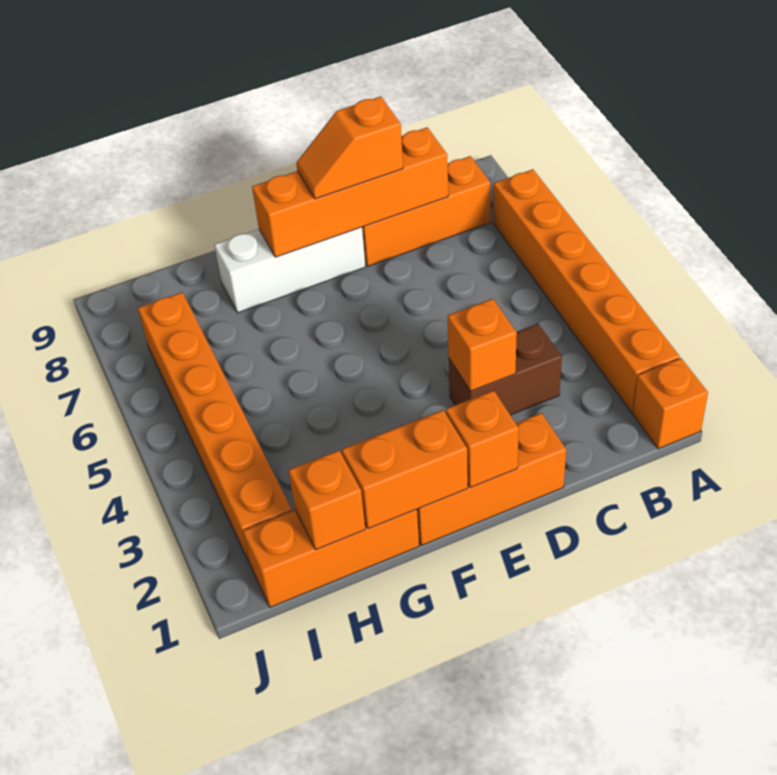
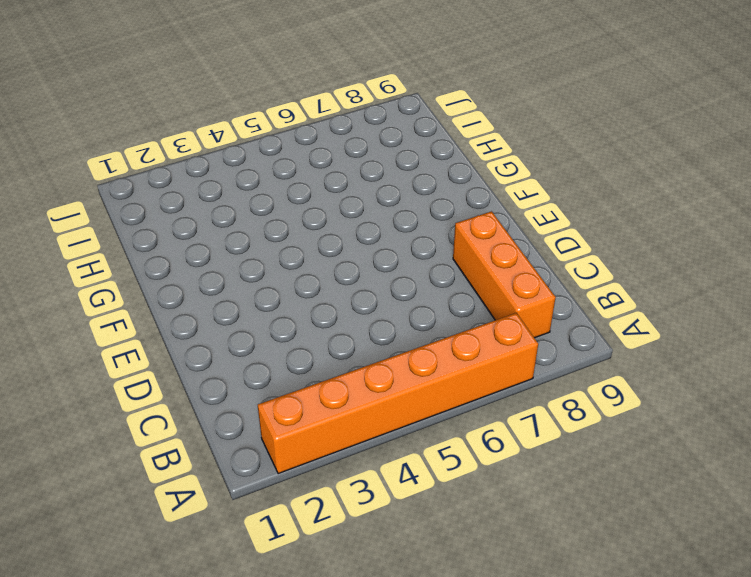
none -> orange brick A1 level 1
none -> brown brick C3:D3 level 1
none -> orange brick D1:F1 level 1

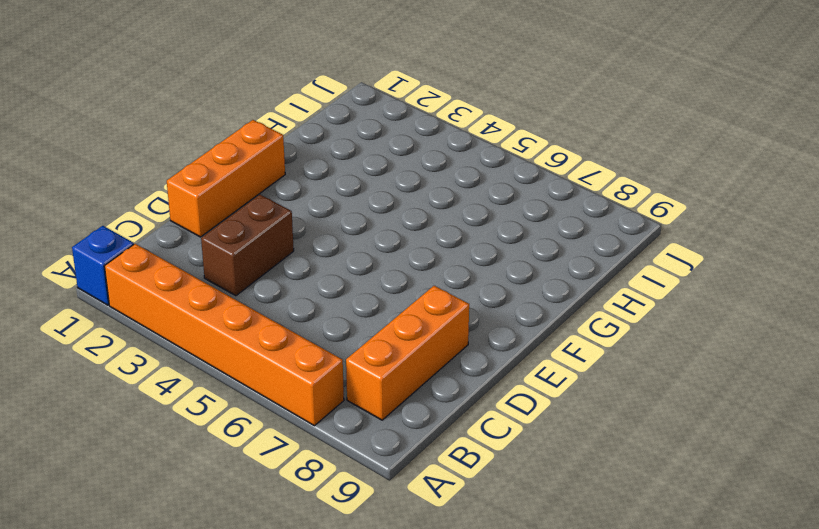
blue brick A1 level 1 -> orange brick A1 level 1
none -> white brick E8:G8 level 1
none -> orange brick G1:I1 level 1
none -> orange brick I2:I7 level 1

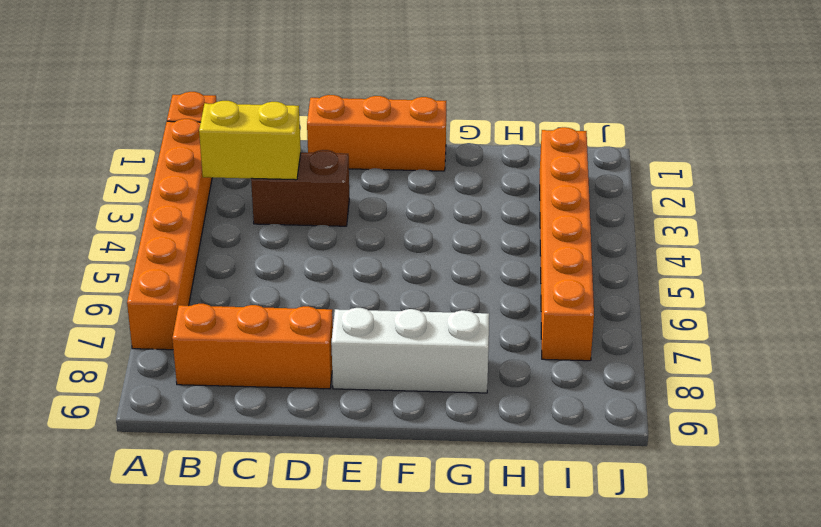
yellow brick B3:C3 level 2 -> none
none -> orange brick G1:I1 level 1
none -> orange brick C8:F8 level 2
none -> orange brick D3 level 2

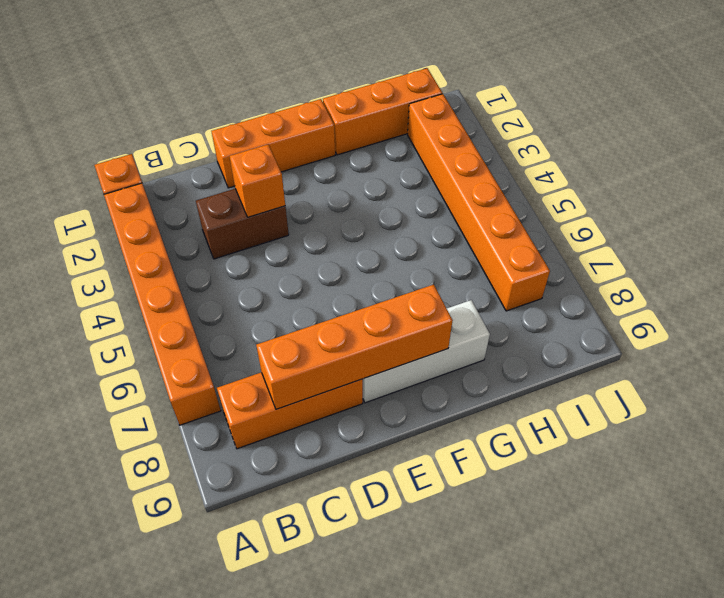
none -> orange brick E1 level 2
none -> orange brick F1:G1 level 2
none -> orange brick H1 level 2

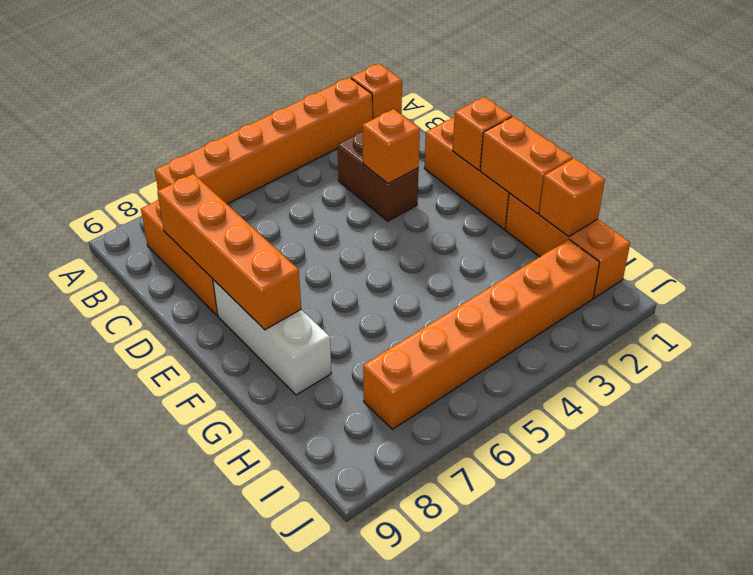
none -> orange slope D8:E8 level 3 top D

